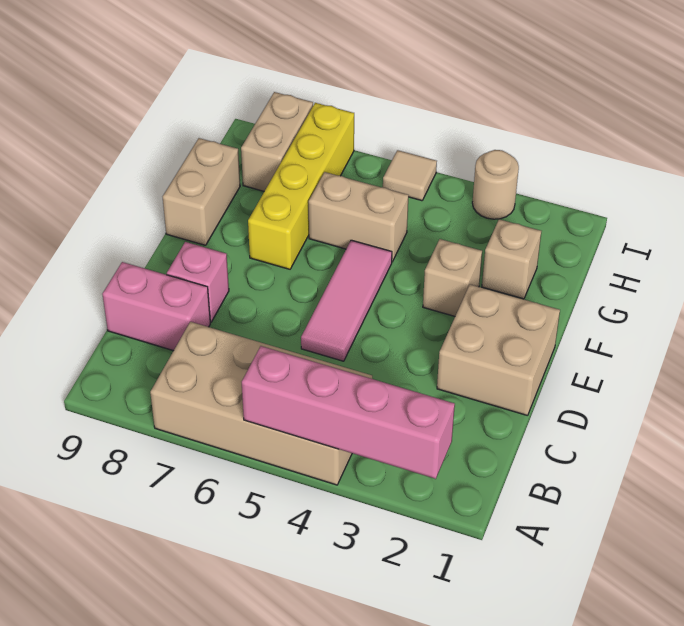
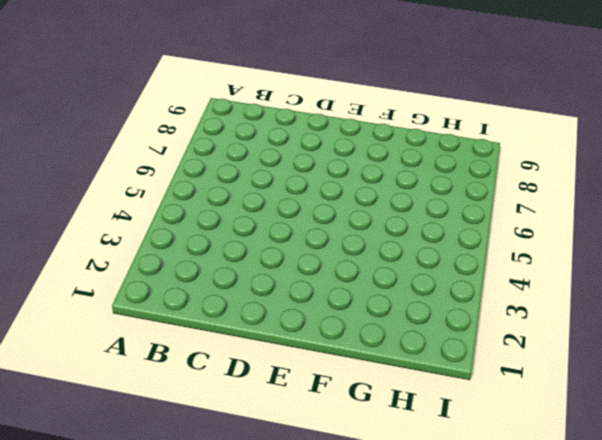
none -> tan brick A4:B7 level 1
none -> pink brick C8:C9 level 1
none -> tan brick D1:E2 level 1

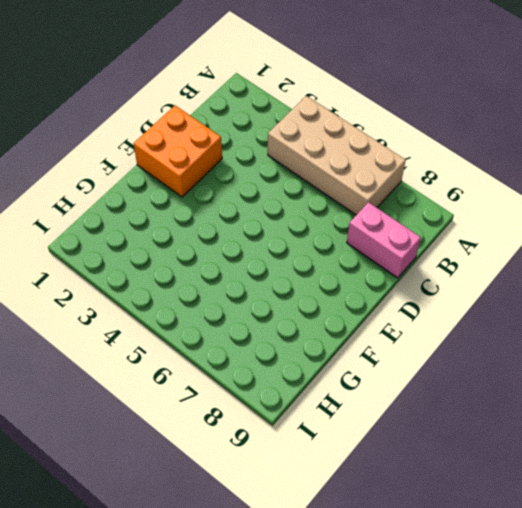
orange brick D1:E2 level 1 -> tan brick D1:E2 level 1
none -> pink tile D5:F5 level 1
none -> pink brick D8 level 1
none -> tan brick F3 level 1

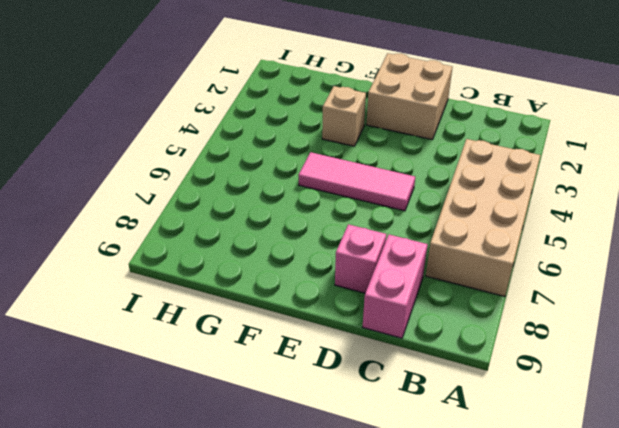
none -> yellow brick F7:I7 level 1
none -> tan brick F9:G9 level 1
none -> tan brick G2 level 1

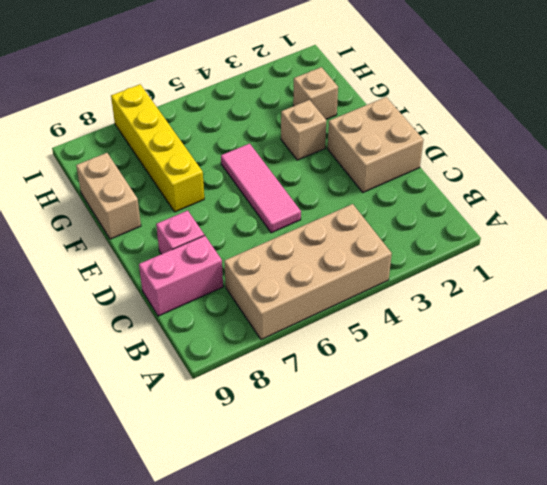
none -> tan brick G5:G6 level 1
none -> tan brick H8:I8 level 1
none -> tan round brick I3 level 1

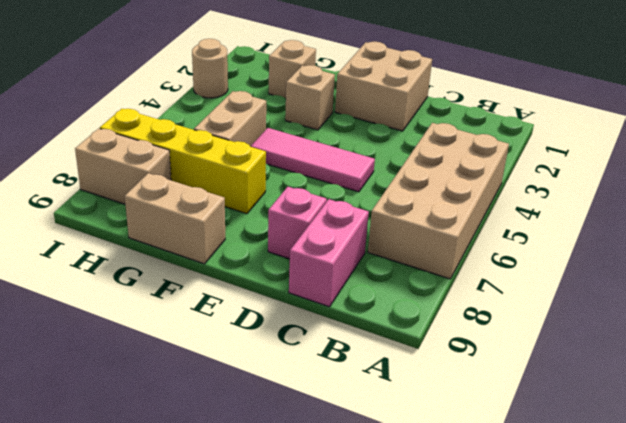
none -> tan tile I5 level 1
none -> pink brick A2:A5 level 2

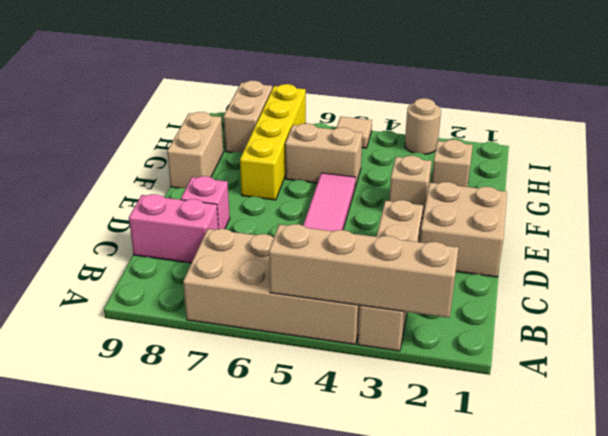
tan brick A2:A5 level 2 -> pink brick A2:A5 level 2
tan brick A3:D3 level 1 -> none

